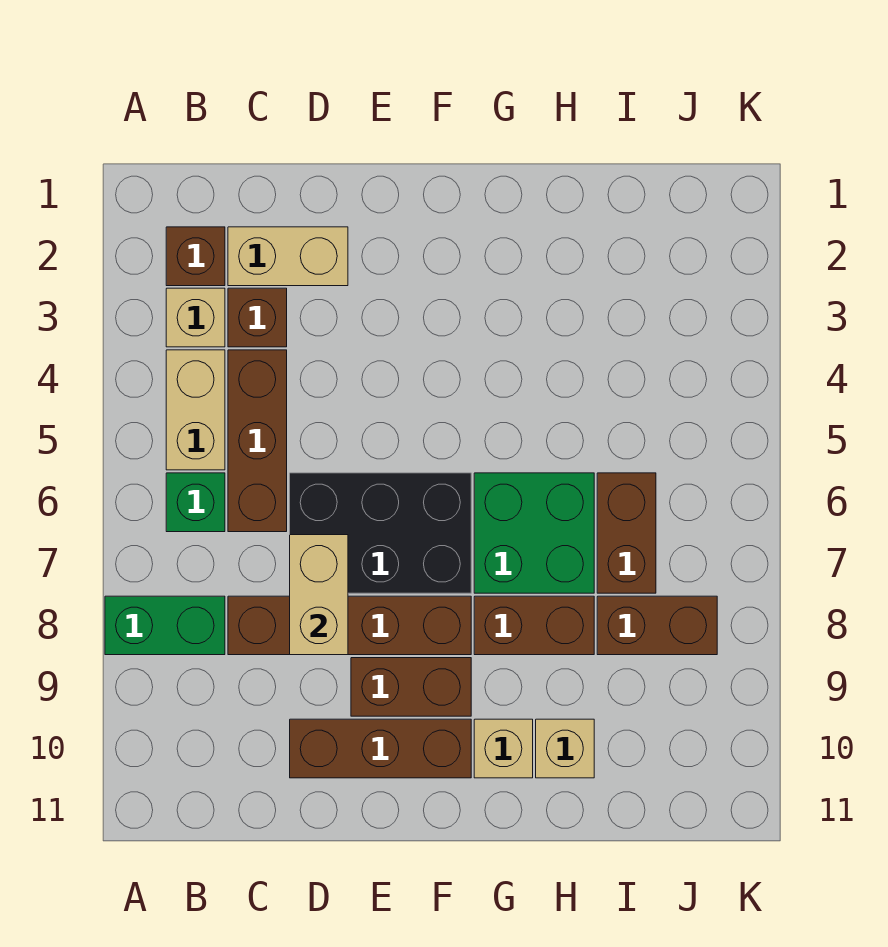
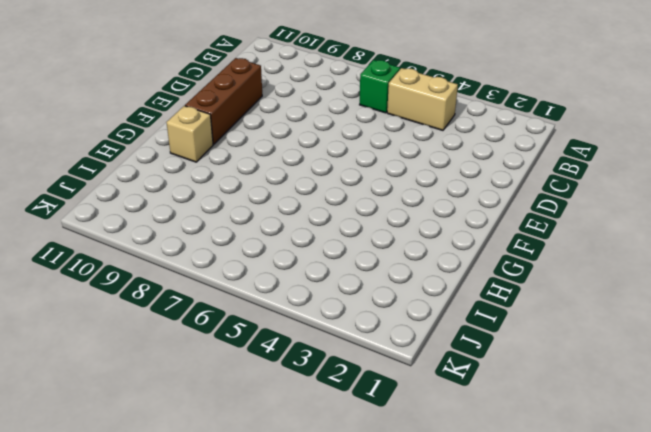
none -> green brick A8:B8 level 1
none -> brown brick B2 level 1
none -> tan brick B3 level 1

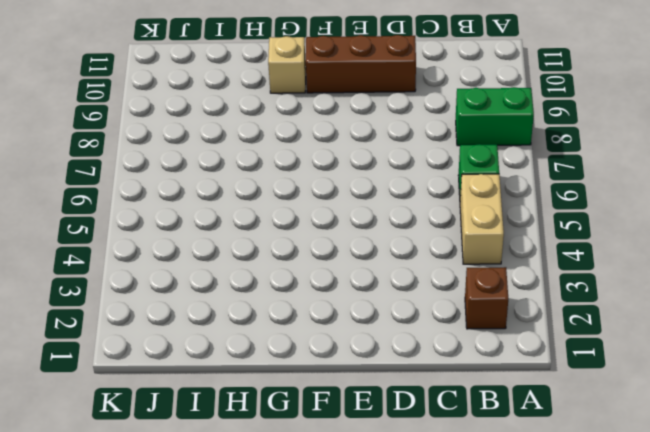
none -> tan brick B3 level 1
none -> tan brick C2:D2 level 1
none -> brown brick C3 level 1

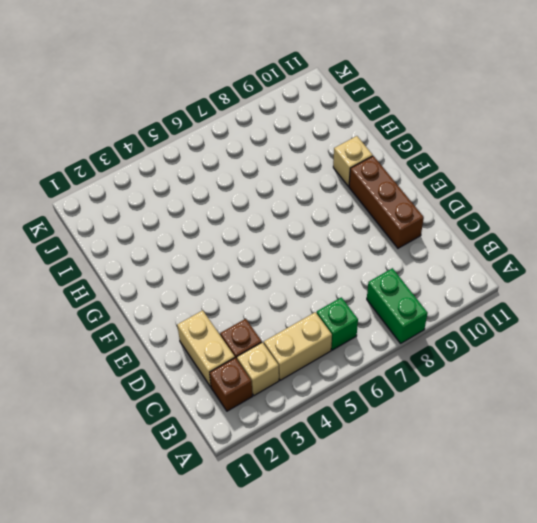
none -> brown brick C4:C6 level 1
none -> brown brick C8:F8 level 1
none -> black brick D6:F7 level 1

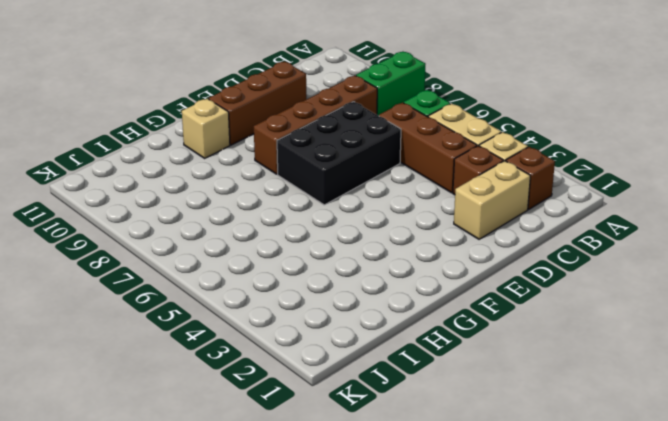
none -> brown brick E9:F9 level 1
none -> green brick G6:H7 level 1
none -> brown brick G8:H8 level 1

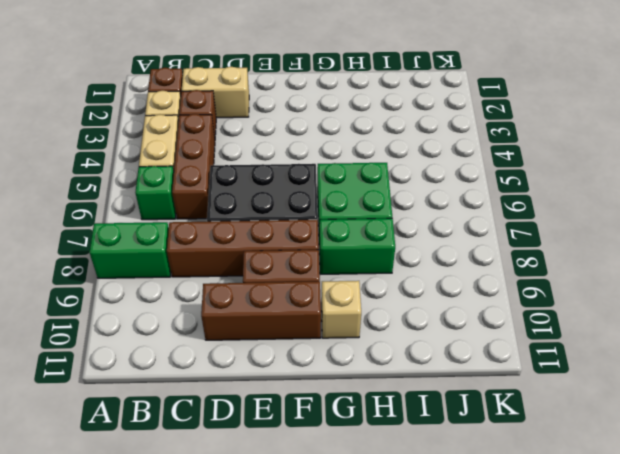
green brick G8:H8 level 1 -> brown brick G8:H8 level 1
none -> tan brick H10 level 1
none -> brown brick I6:I7 level 1
none -> brown brick I8:J8 level 1

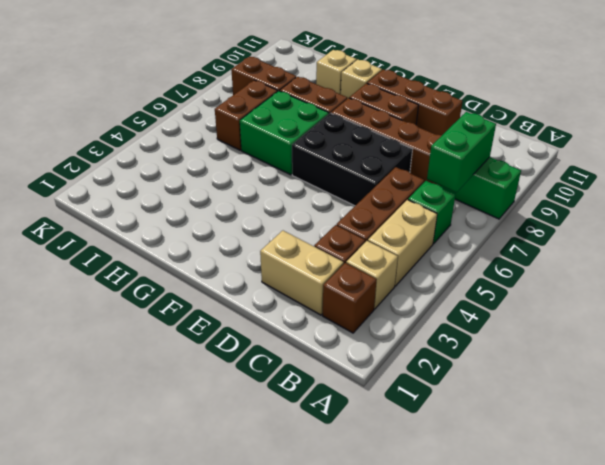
green brick B7:B8 level 2 -> none
none -> tan brick D7:D8 level 2

